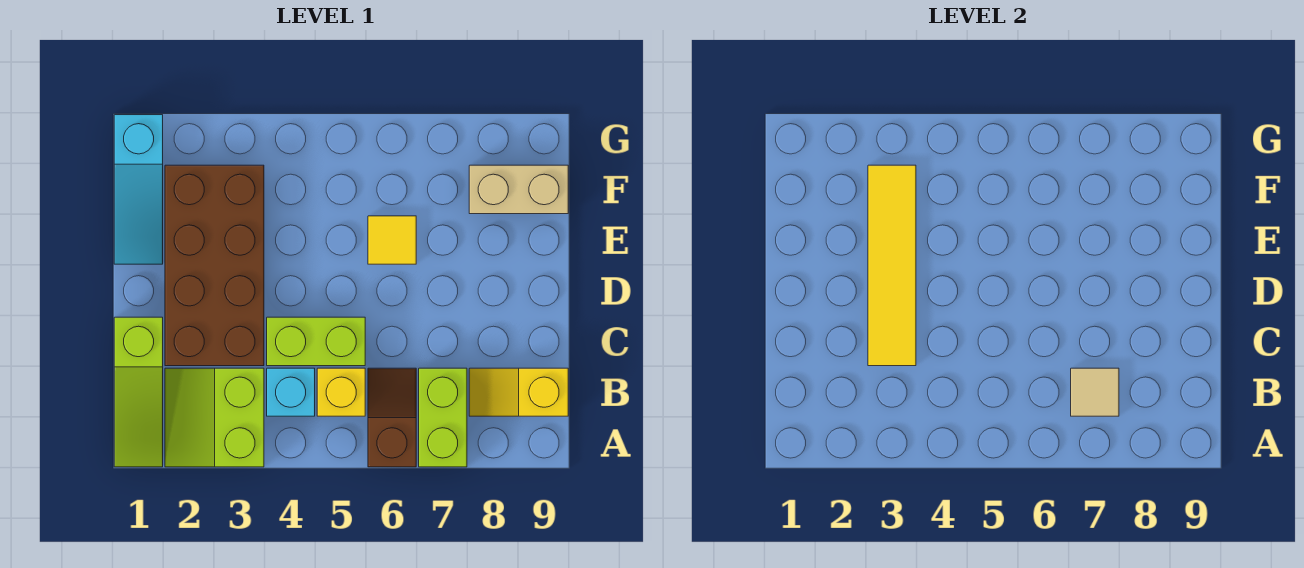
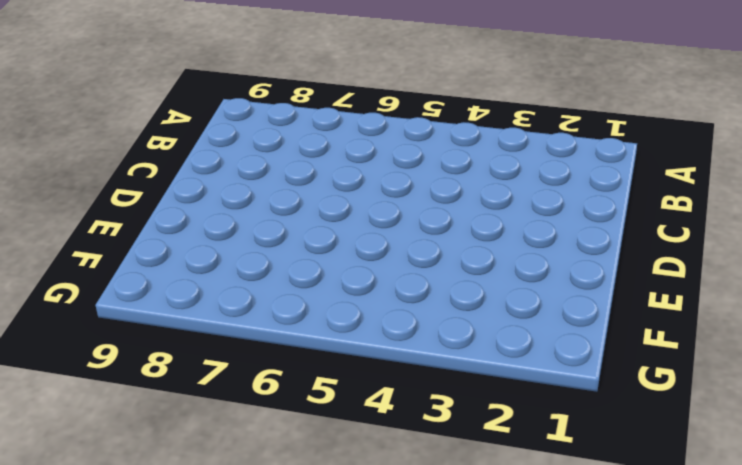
none -> lime slope A1:C1 level 1 top C
none -> lime slope A2:B3 level 1 top 3
none -> brown slope A6:B6 level 1 top A

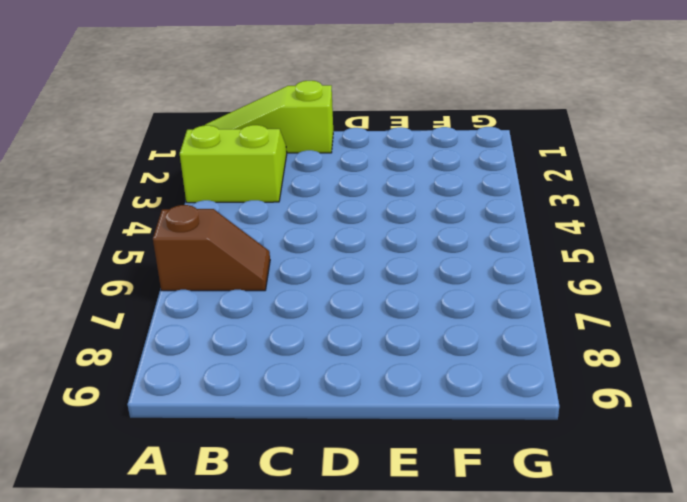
none -> lime brick A7:B7 level 1
none -> cyan brick B4 level 1
none -> yellow brick B5 level 1

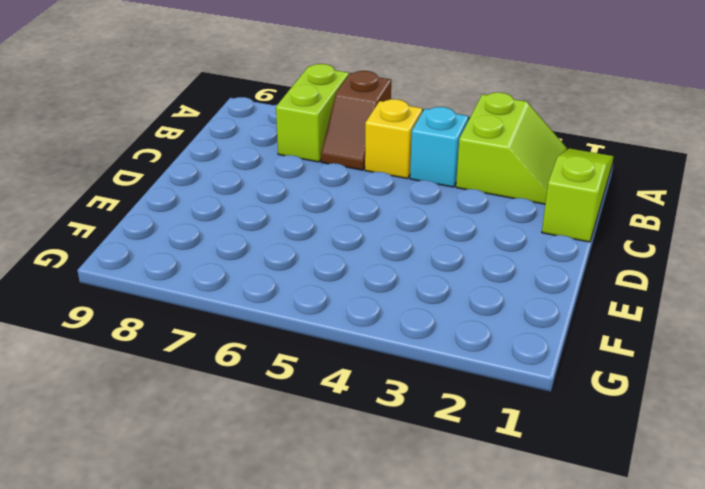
none -> yellow slope B8:B9 level 1 top 9
none -> brown brick C2:F3 level 1
none -> lime brick C4:C5 level 1

